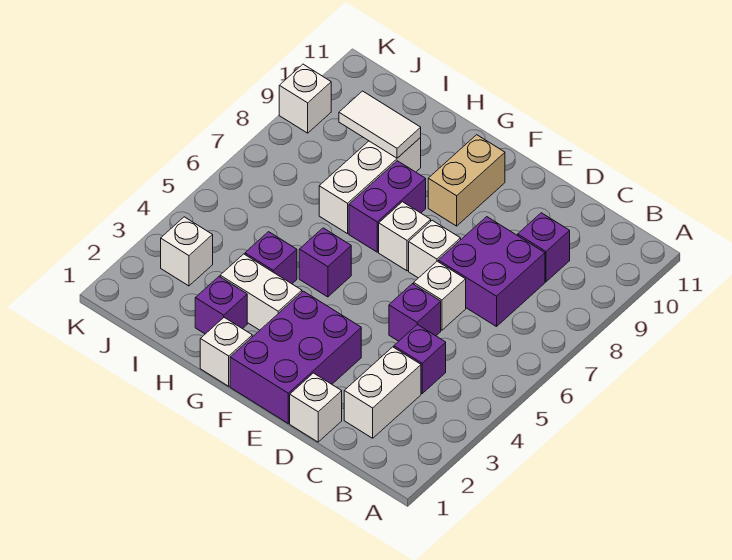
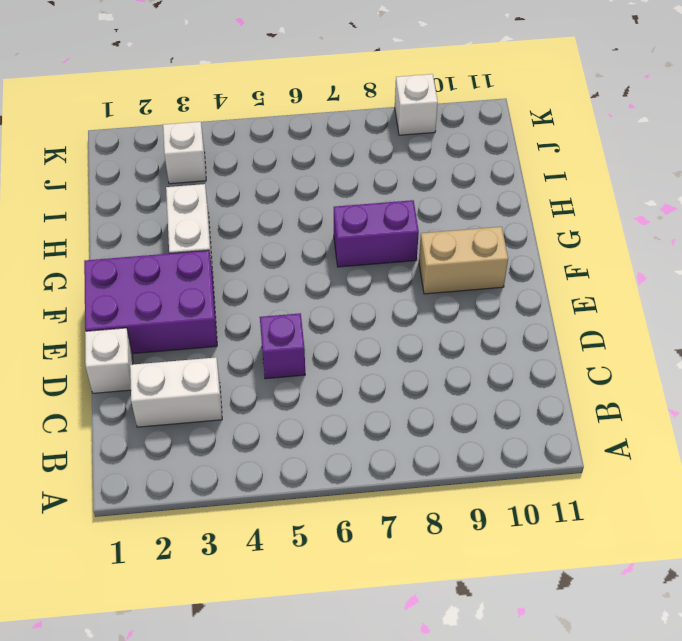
none -> purple brick C4 level 1
none -> purple brick C7:D8 level 1
none -> purple brick C9 level 1

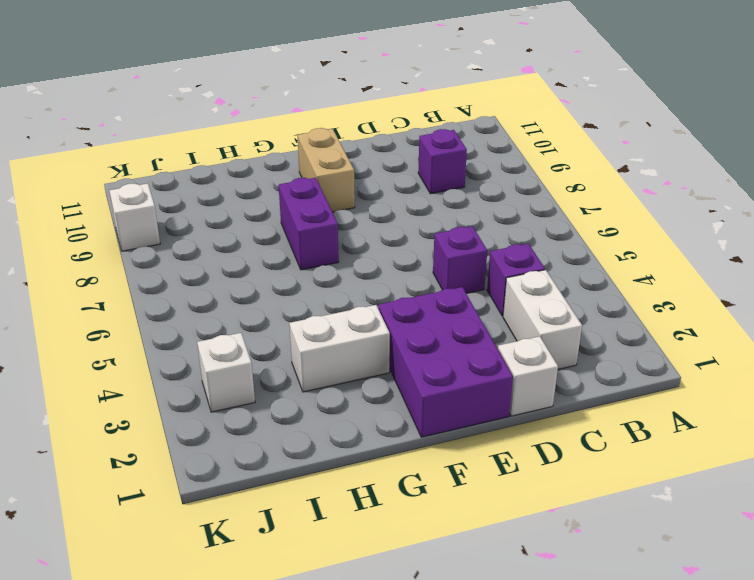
none -> purple brick C7:D8 level 1
none -> white brick D6 level 1
none -> white brick E7 level 1

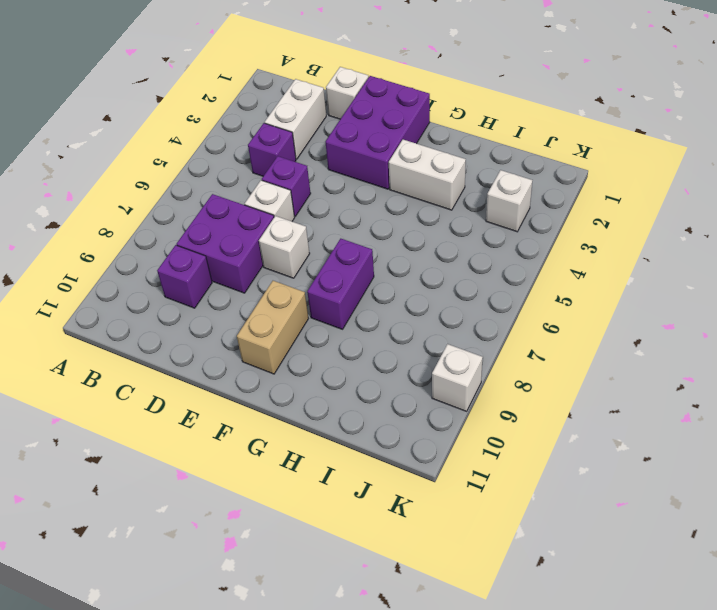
none -> white brick F7 level 1
none -> white brick G1 level 1
none -> purple brick G5 level 1

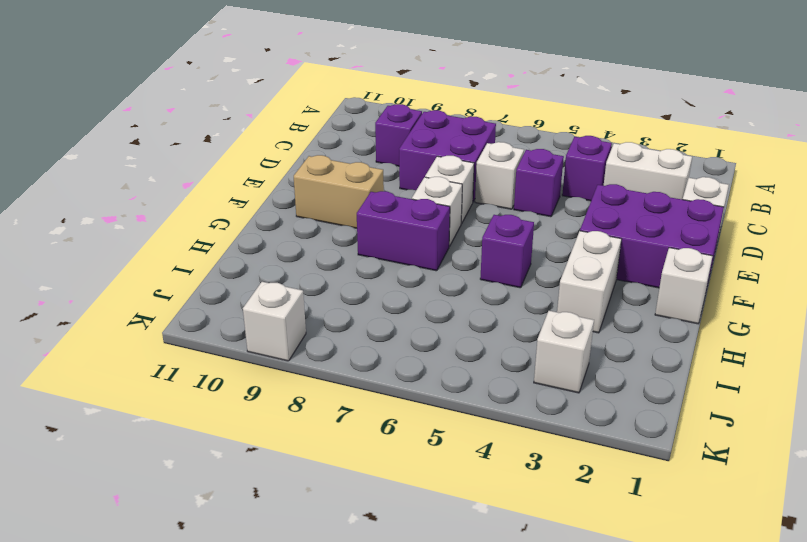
none -> purple brick H2 level 1
none -> purple brick H4 level 1
none -> white brick H7:H9 level 1

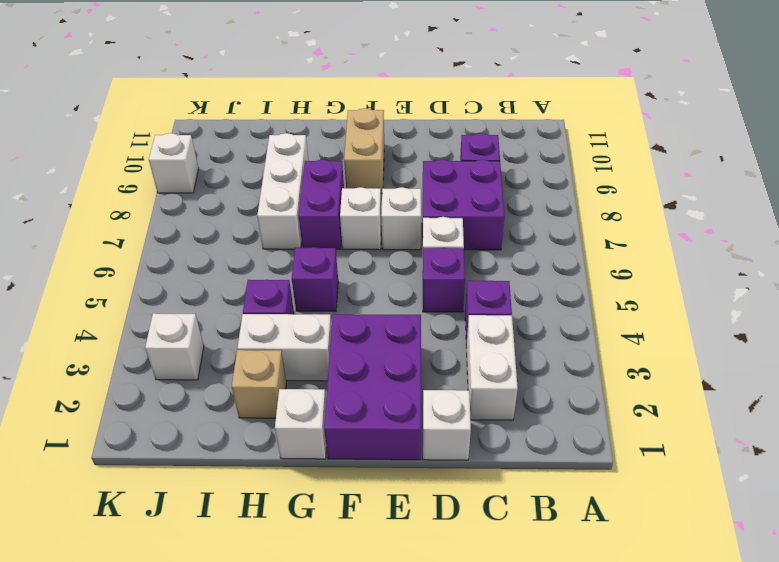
tan brick H2 level 1 -> purple brick H2 level 1
none -> white tile H9:I9 level 2

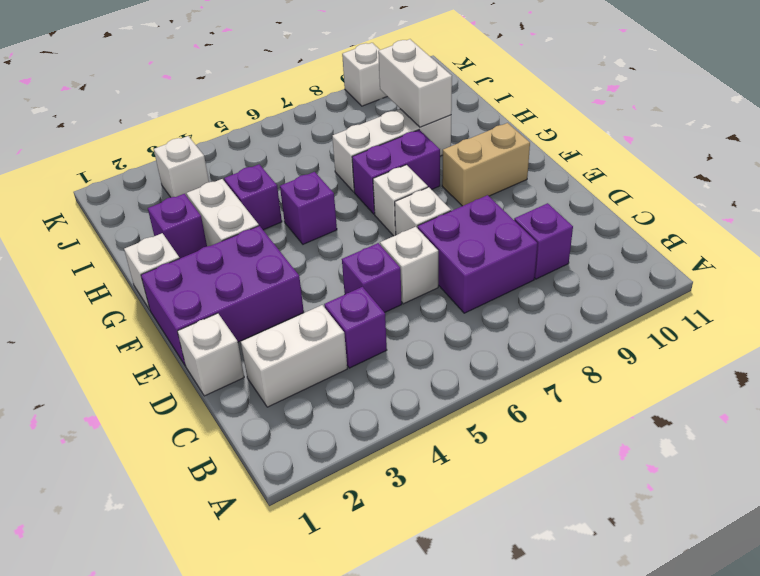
white brick H9:I9 level 2 -> white tile H9:I9 level 2

